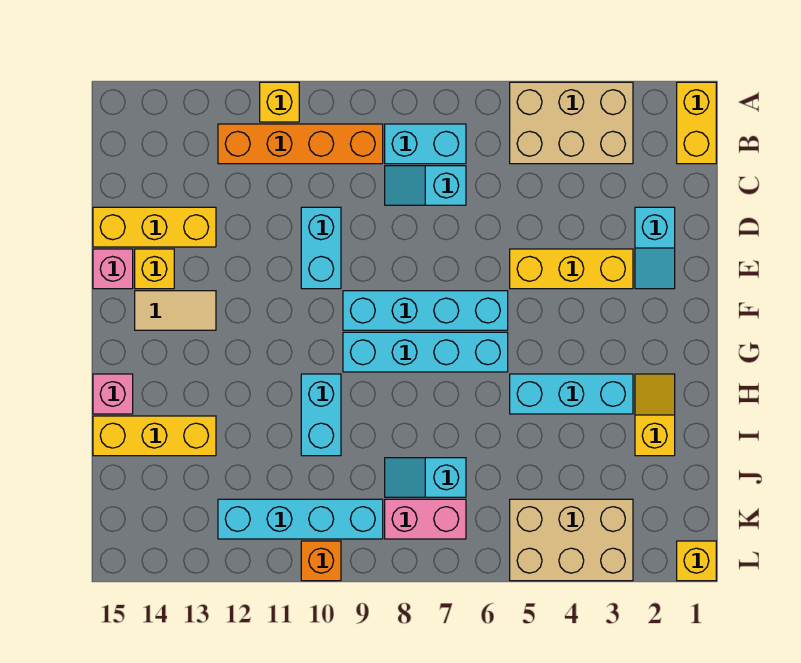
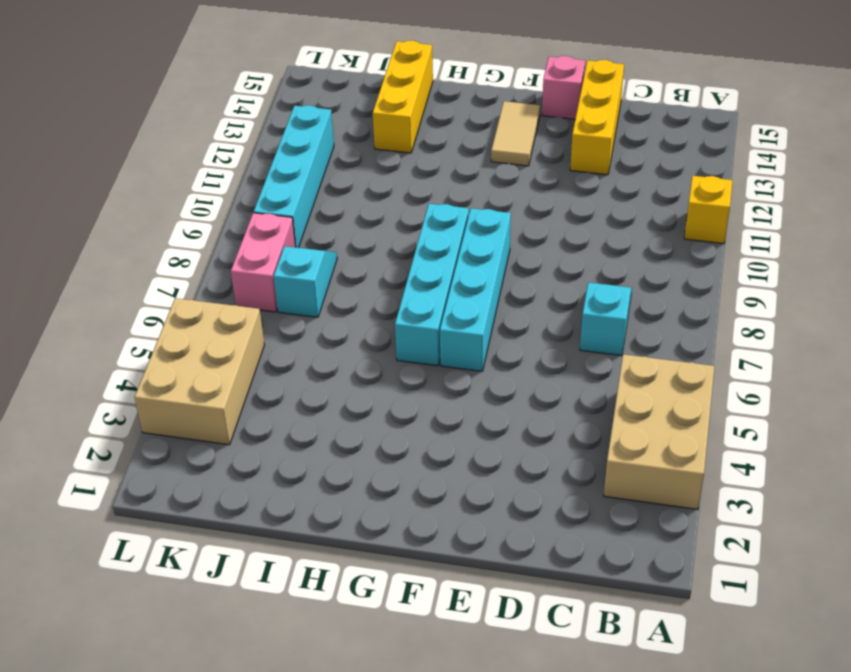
none -> yellow brick A1:B1 level 1
none -> cyan brick B7:B8 level 1
none -> orange brick B9:B12 level 1

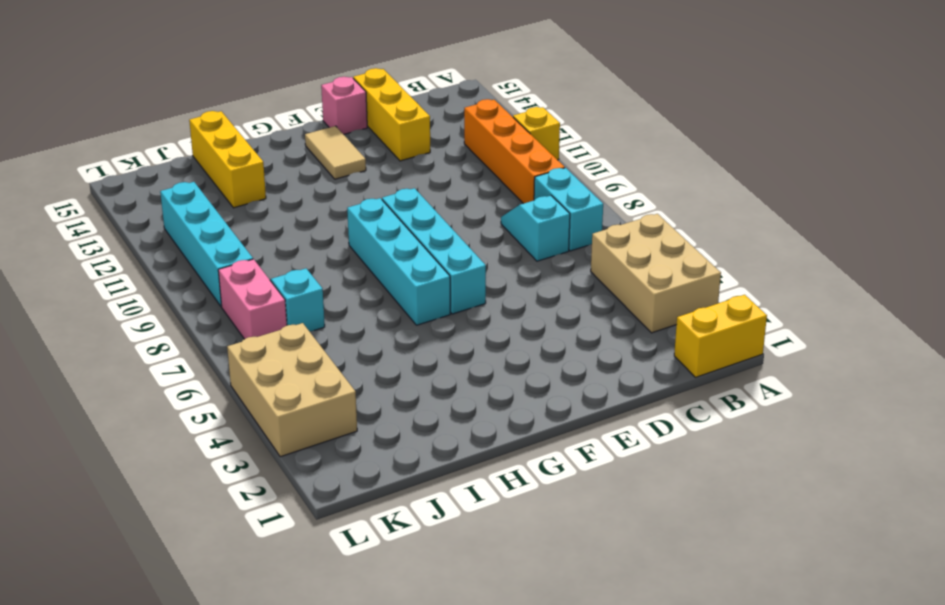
none -> cyan slope D2:E2 level 1 top D
none -> cyan brick D10:E10 level 1
none -> yellow brick E3:E5 level 1

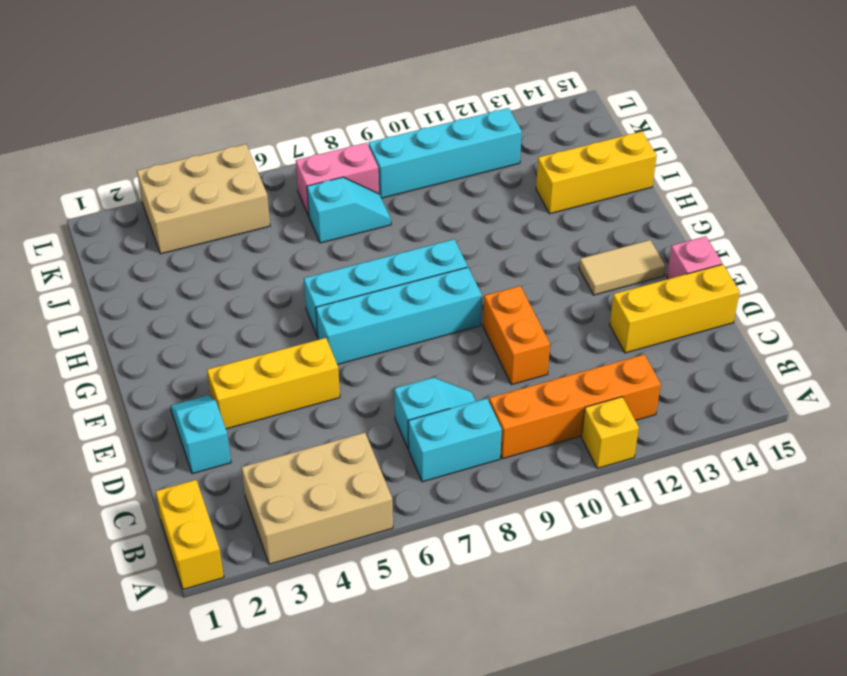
orange brick D10:E10 level 1 -> cyan brick D10:E10 level 1
none -> yellow brick E14 level 1
none -> yellow slope H2:I2 level 1 top I
none -> cyan brick H3:H5 level 1

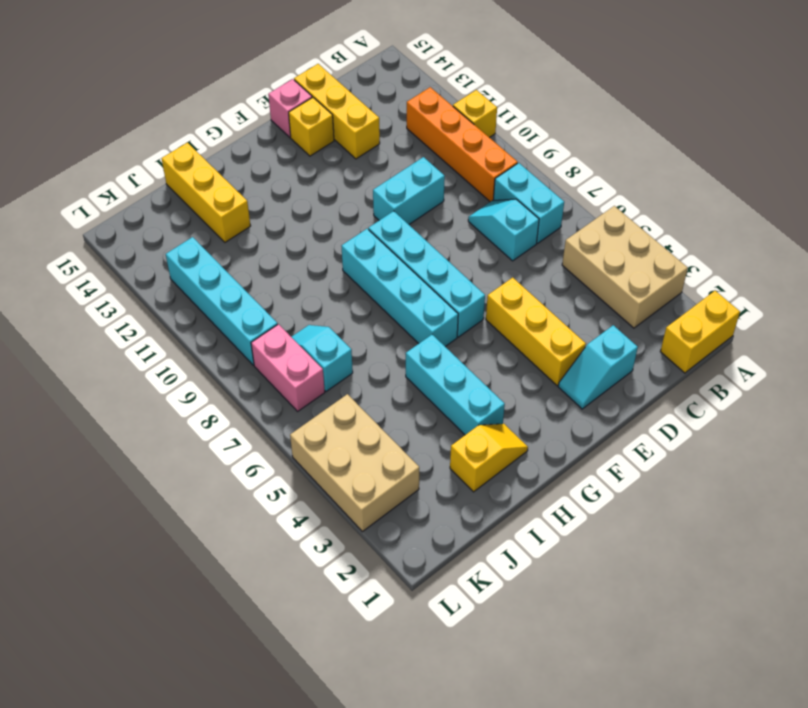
none -> tan tile F13:F14 level 1
none -> cyan brick H10:I10 level 1
none -> pink brick H15 level 1

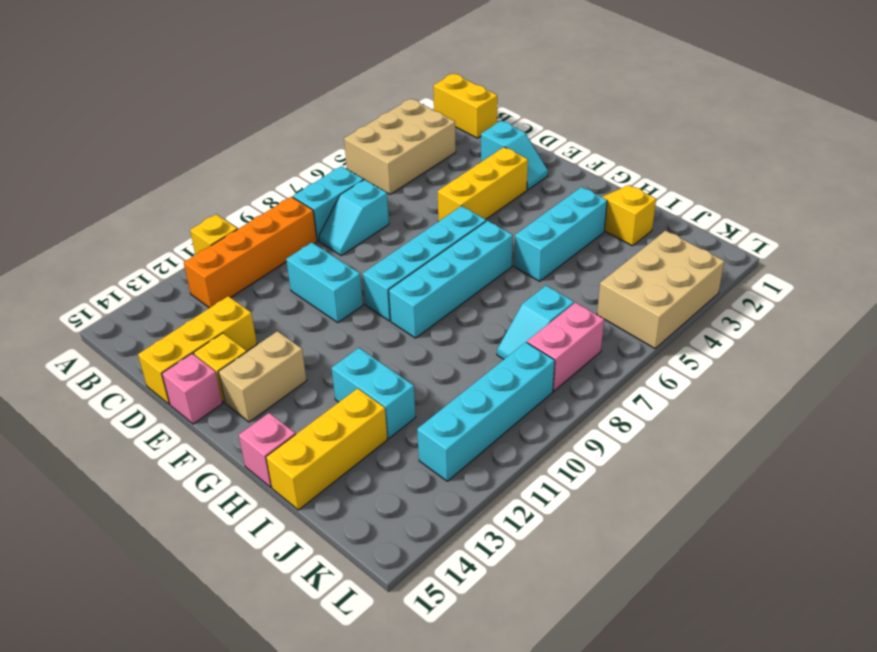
tan brick F13:F14 level 1 -> tan tile F13:F14 level 1
cyan brick H12:I12 level 1 -> cyan brick H10:I10 level 1
none -> yellow brick L1 level 1
none -> orange brick L10 level 1

